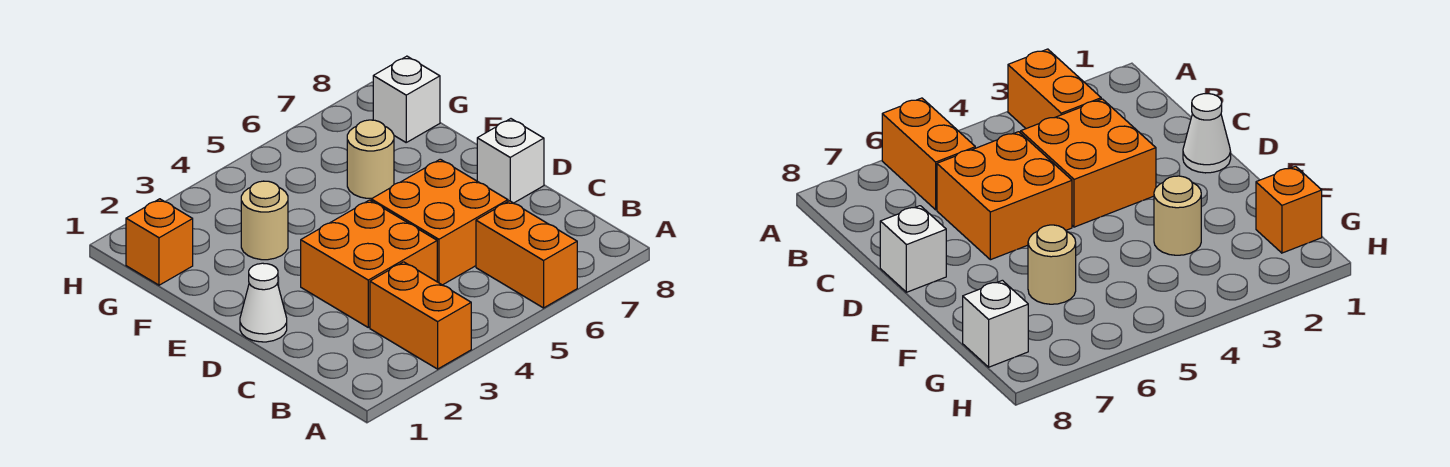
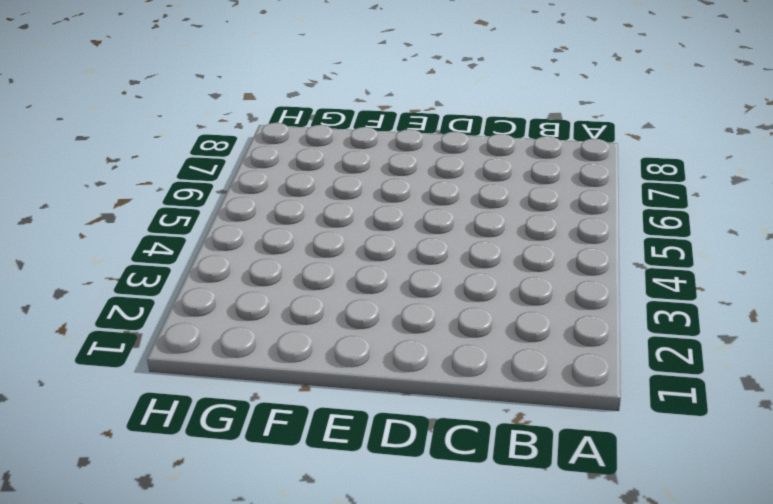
none -> orange brick A3:B3 level 1
none -> orange brick A6:B6 level 1

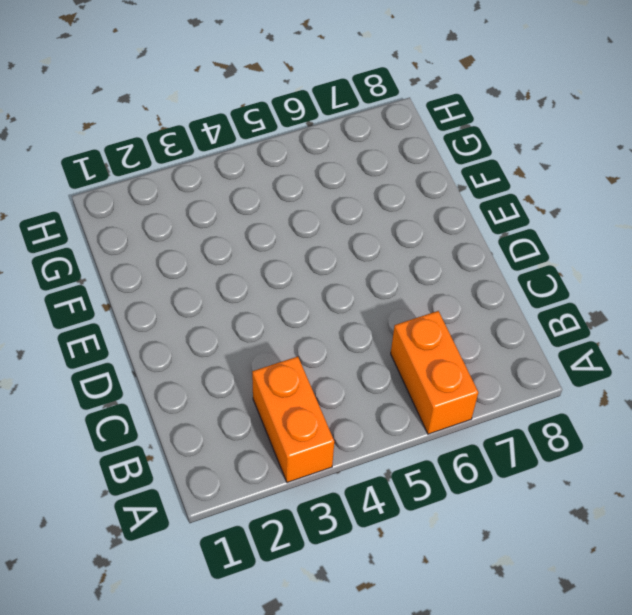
none -> orange brick C3:D4 level 1
none -> orange brick C5:D6 level 1

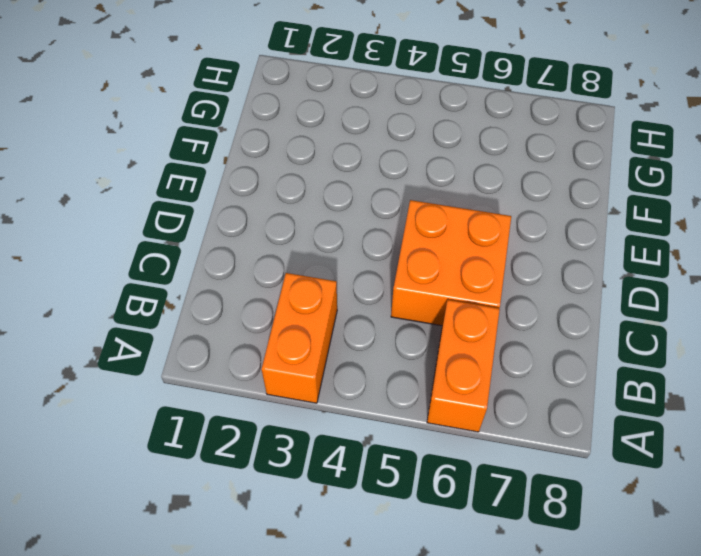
none -> orange brick C3:D4 level 1
none -> white cone D1 level 1

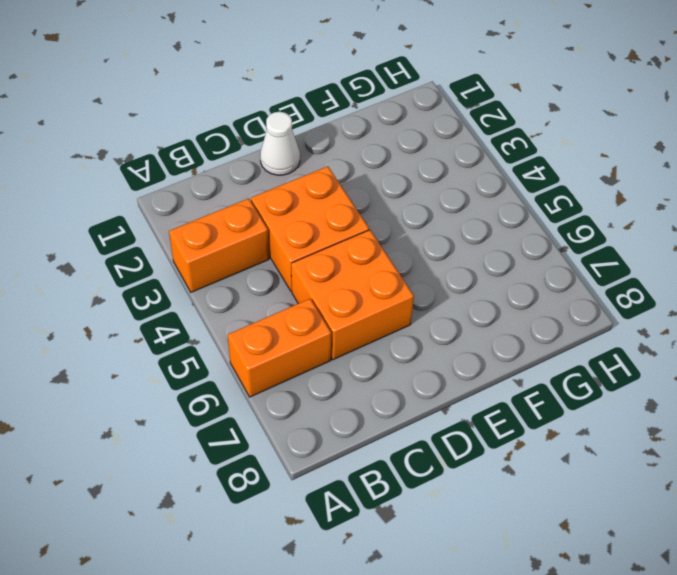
none -> white brick D8 level 1
none -> tan round brick F3 level 1

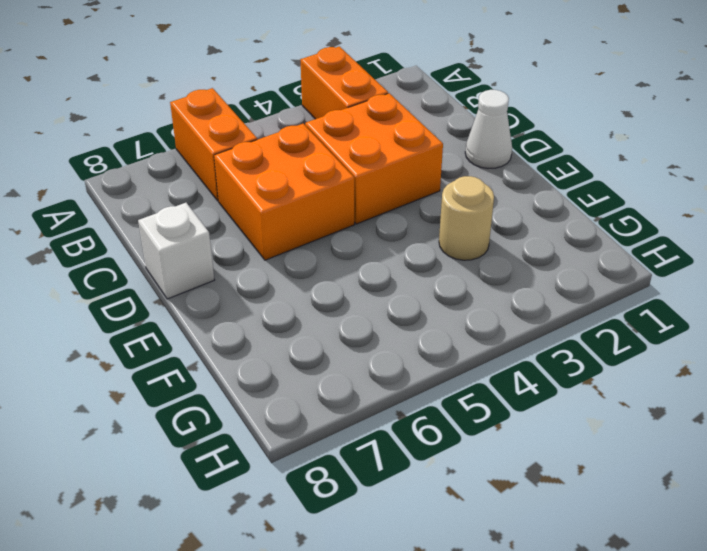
none -> tan round brick F6 level 1
none -> orange brick G1 level 1

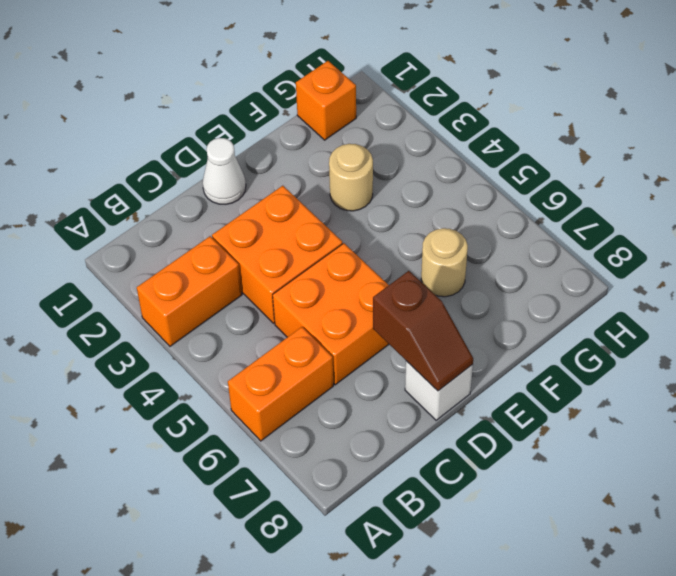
brown slope D7:D8 level 2 top 7 -> none
none -> white brick G8 level 1

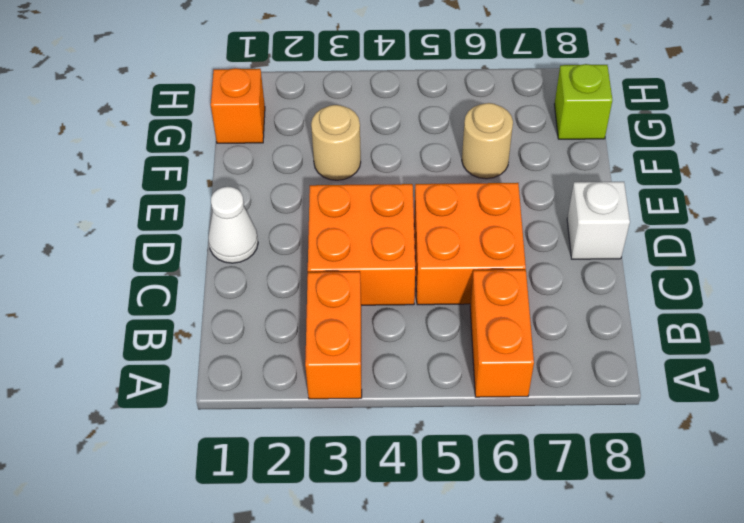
lime brick G8 level 1 -> white brick G8 level 1

